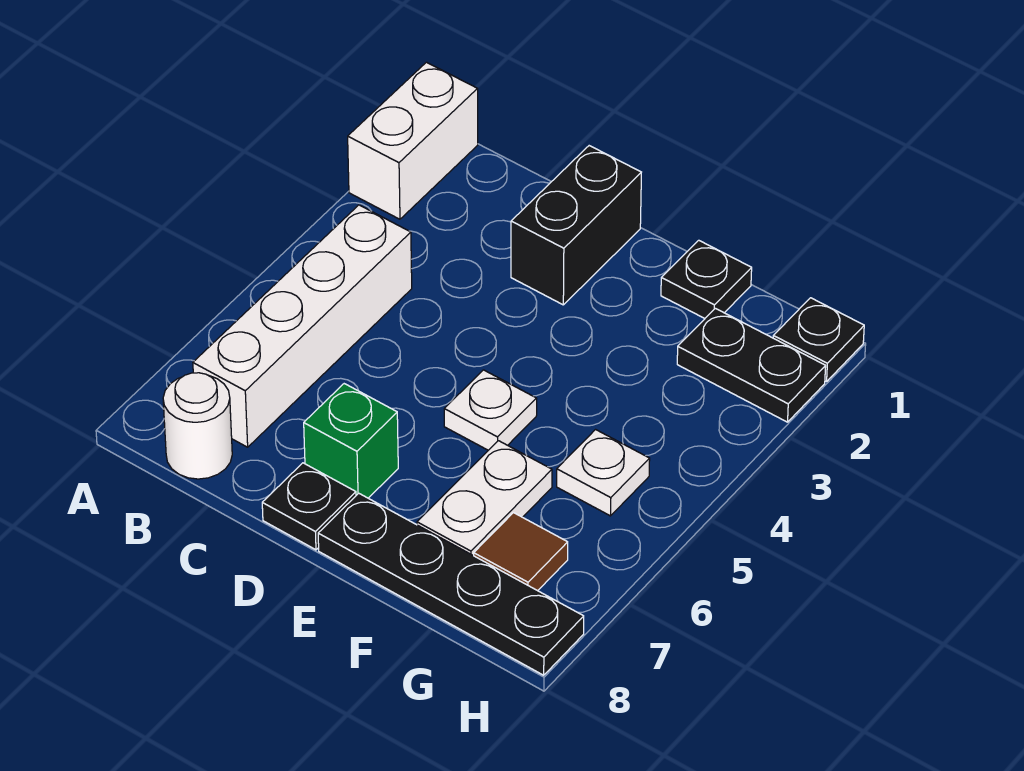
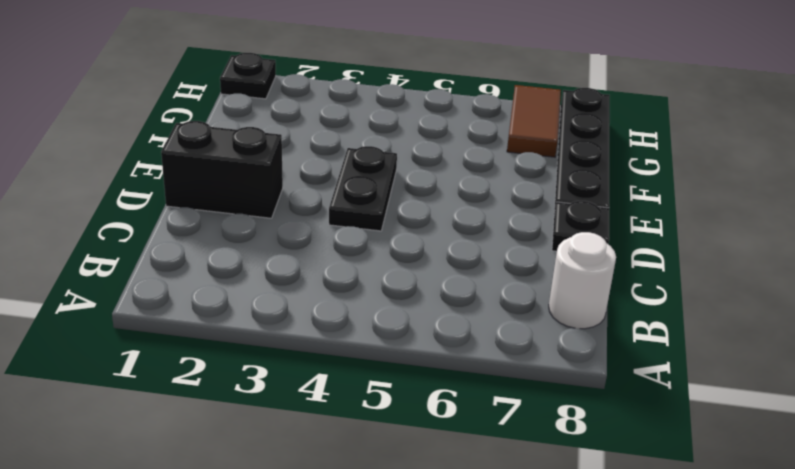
black plate D4:E4 level 1 -> black plate G2:H2 level 1
brown tile G7:H7 level 1 -> brown tile G7 level 1
none -> white brick A1:A2 level 1
none -> white brick B4:B7 level 1
none -> green brick D7 level 1

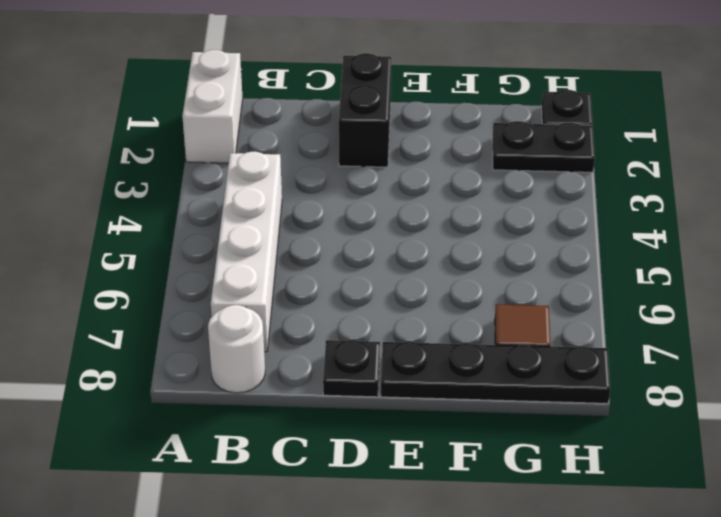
none -> green brick D7 level 1
none -> white plate E5 level 1
none -> black plate F1 level 1

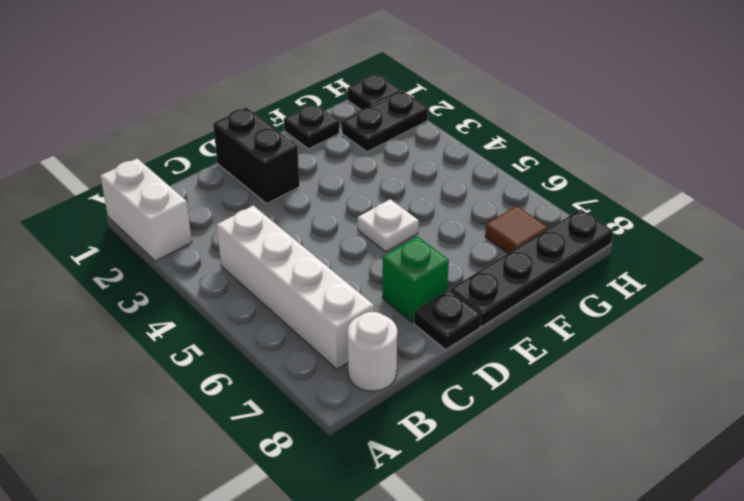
none -> white plate F6:F7 level 1
none -> white plate G5 level 1

